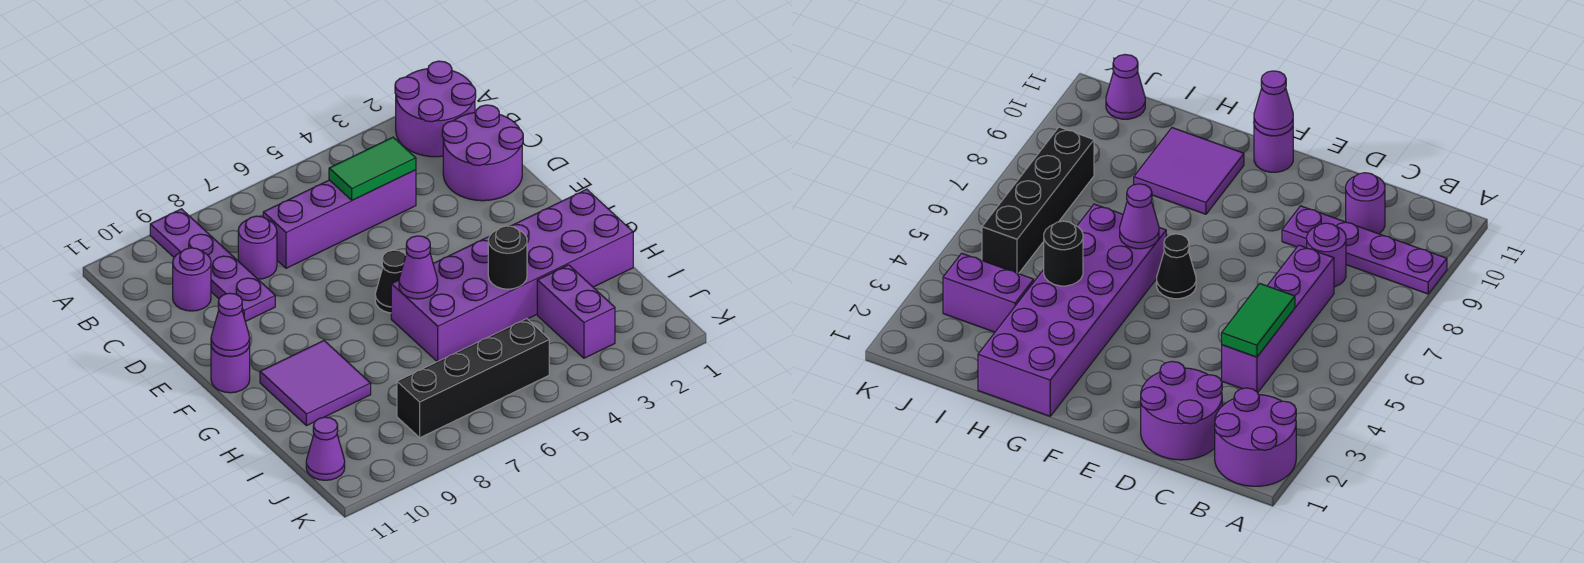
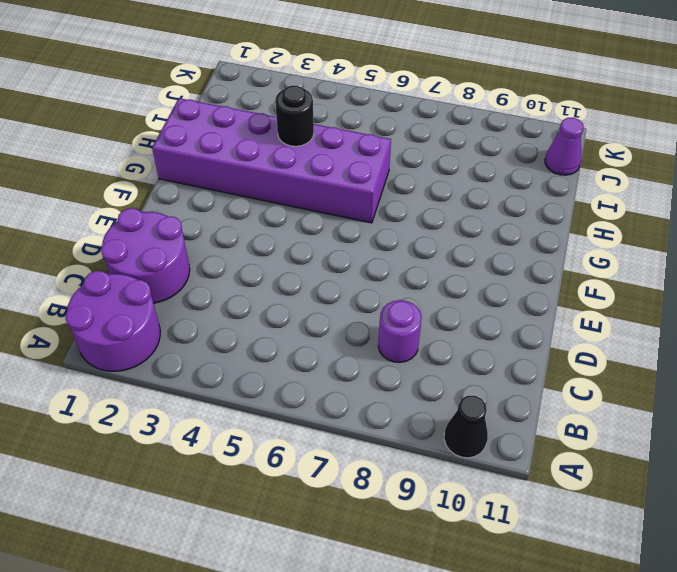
black cone A10 level 1 -> black cone F6 level 1
none -> purple plate A9:D9 level 1
none -> purple brick C4:C7 level 1
none -> purple round brick C10 level 1

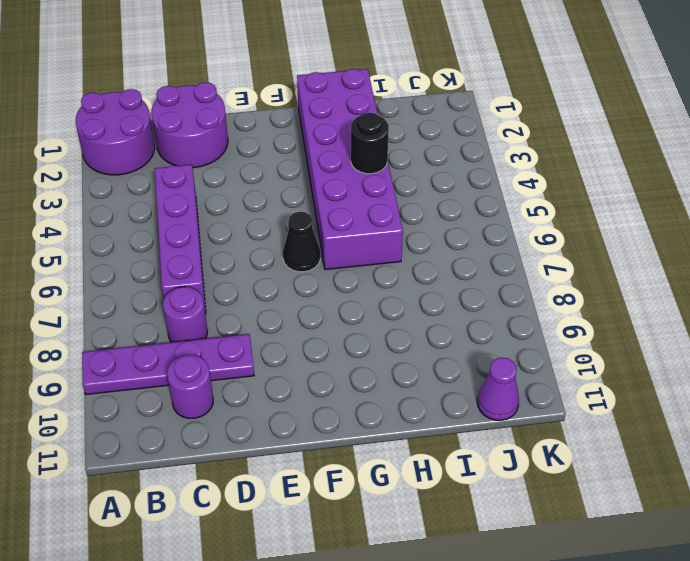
none -> purple round brick F11 level 1
none -> purple tile G9:H10 level 1
none -> purple brick I3:J3 level 1

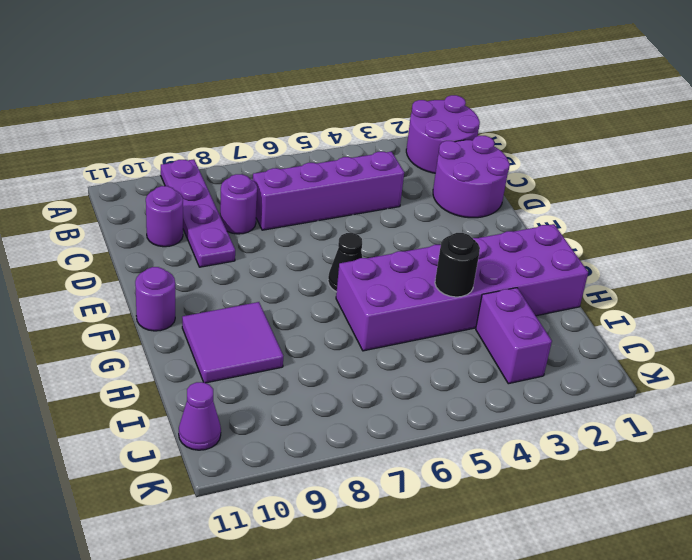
none -> black brick J5:J8 level 1
none -> green tile C4:C5 level 2
none -> purple cone F11 level 2

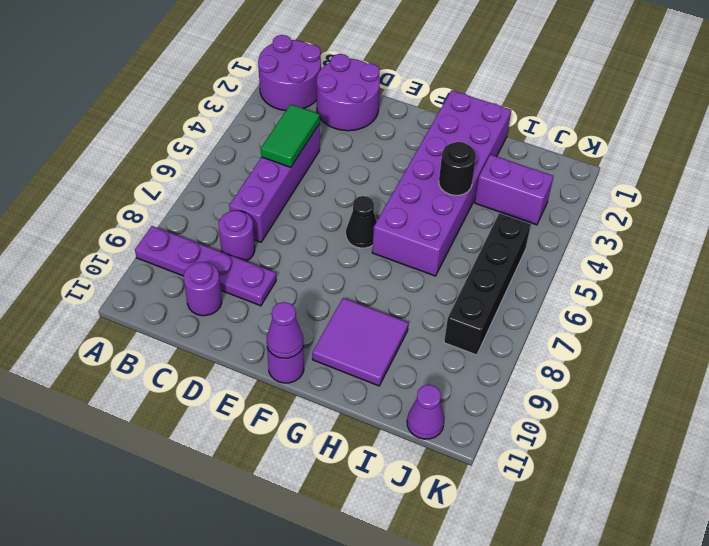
none -> purple cone G6 level 2

